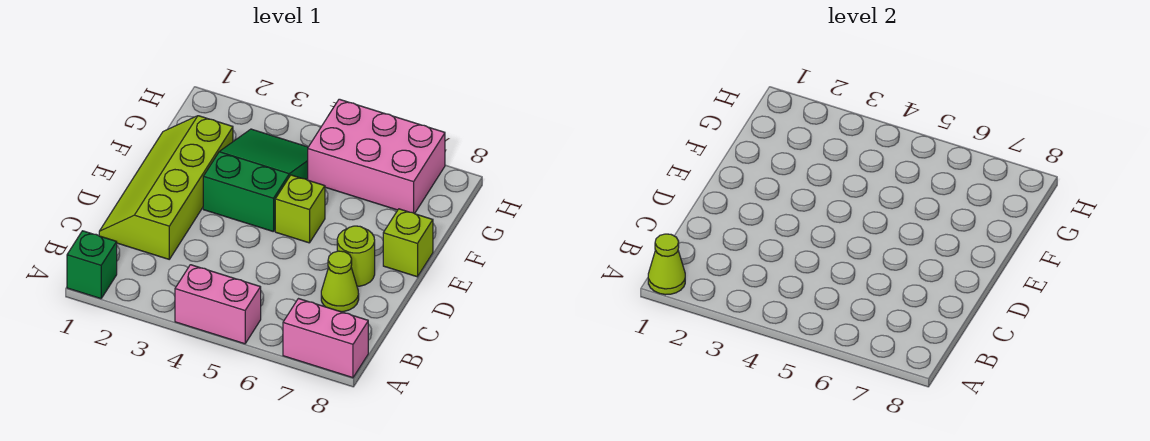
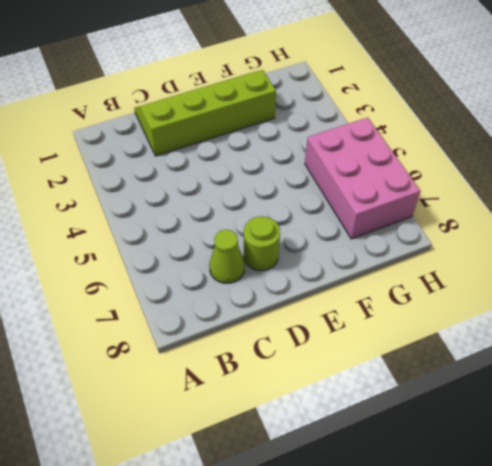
none -> green brick A1 level 1
none -> pink brick A4:A5 level 1

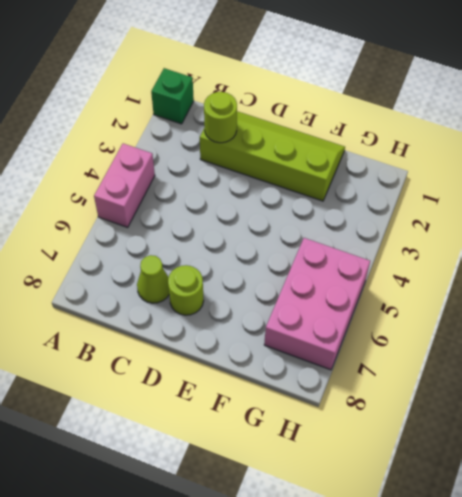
lime round brick C2 level 2 -> none
none -> pink brick A7:A8 level 1
none -> green slope E3:G4 level 1 top E

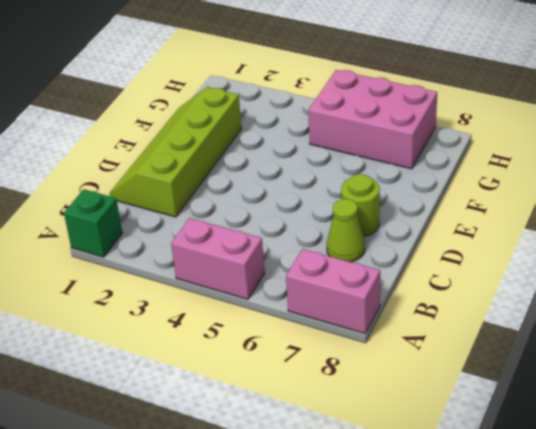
none -> green slope E3:G4 level 1 top E
none -> lime brick E5 level 1

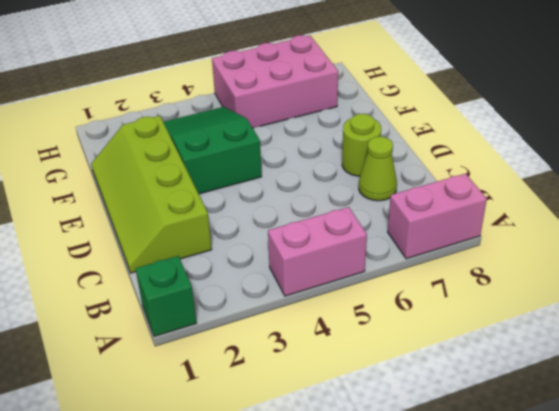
none -> lime brick E5 level 1
none -> lime brick E8 level 1

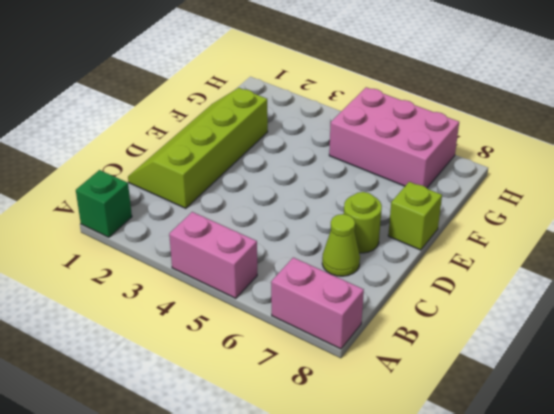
none -> green slope E3:G4 level 1 top E
none -> lime brick E5 level 1

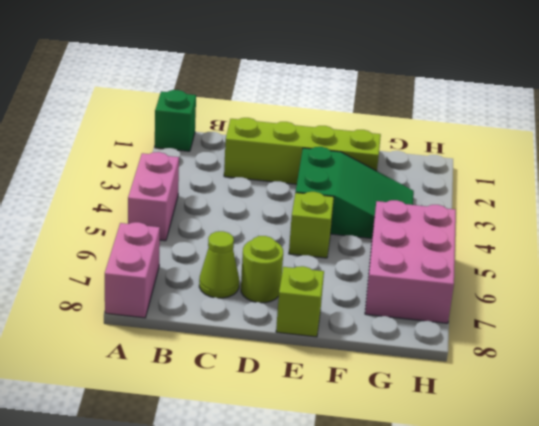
none -> lime cone A1 level 2

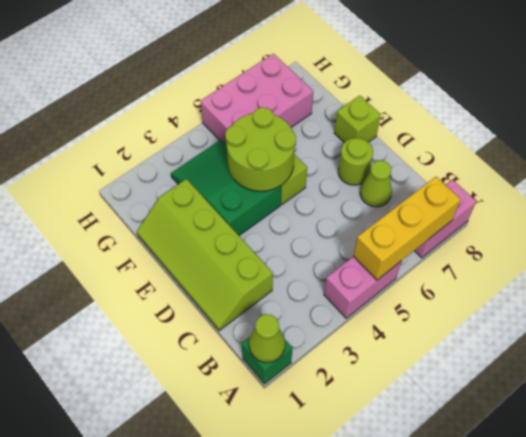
yellow brick A5:A7 level 2 -> none
lime round brick E4:F5 level 2 -> none

